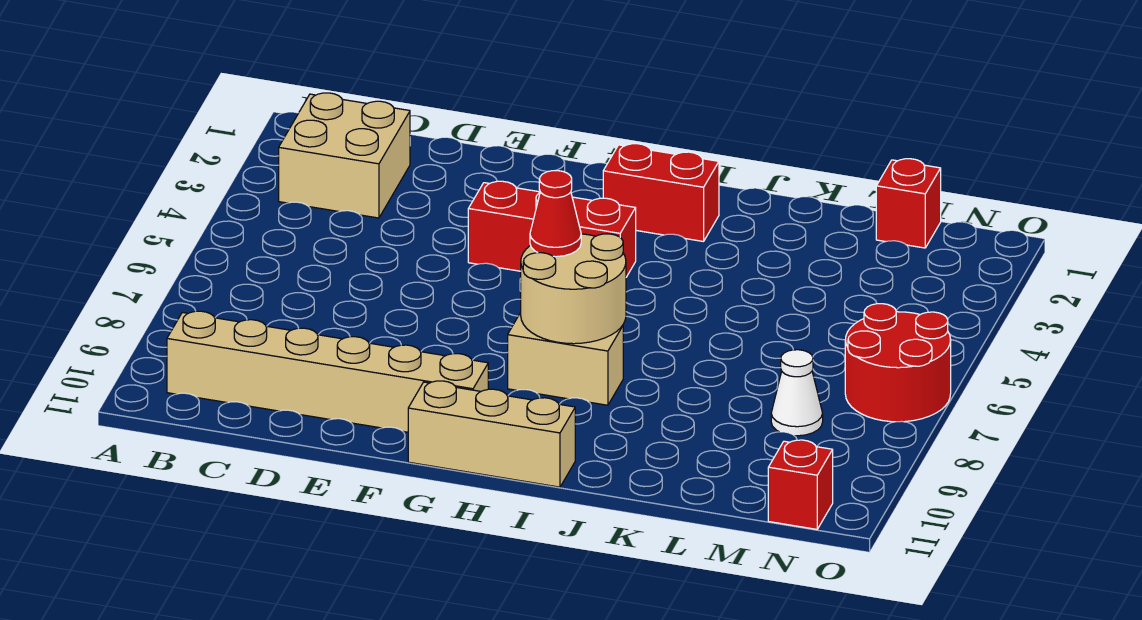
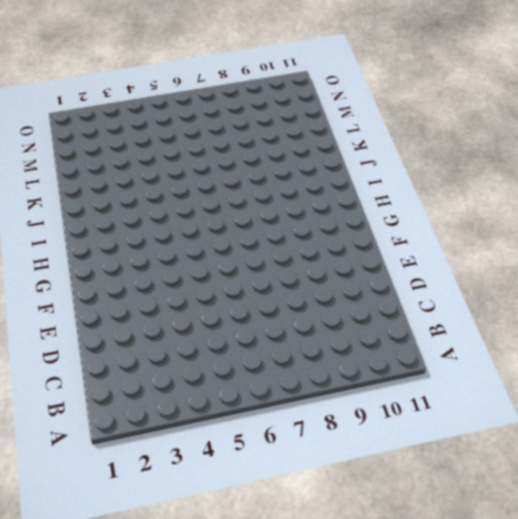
none -> tan brick B2:C3 level 1
none -> tan brick B10:G10 level 1
none -> red brick F4:H4 level 1

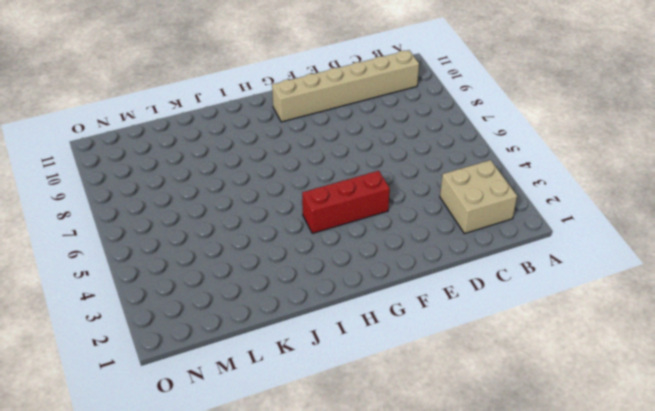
none -> tan brick G11:I11 level 1
none -> red brick H2:I2 level 1
none -> tan brick H8:I8 level 1

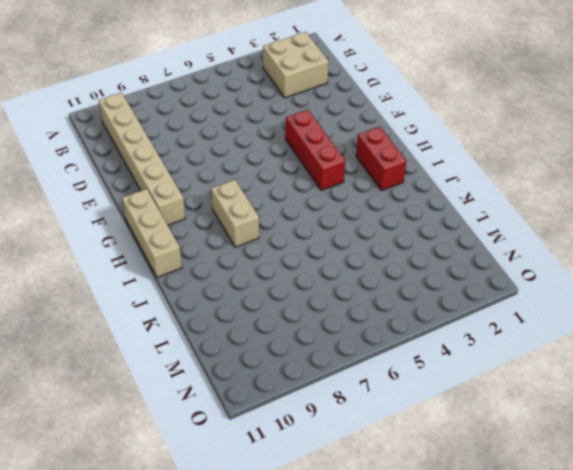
none -> red brick M1 level 1
none -> white cone M8 level 1
none -> red round brick N6:O7 level 1

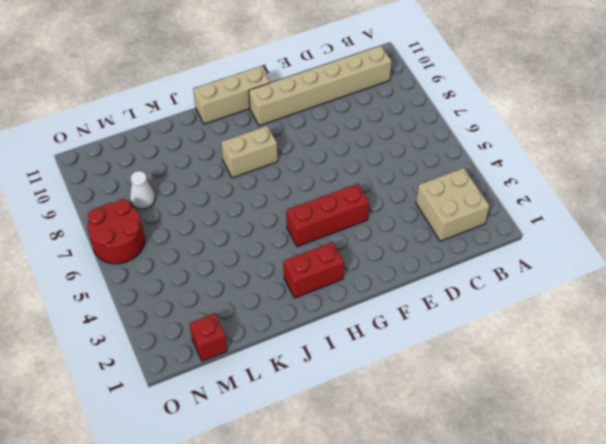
none -> red brick N11 level 1
none -> tan round brick H7:I8 level 2
none -> red cone H7 level 3

